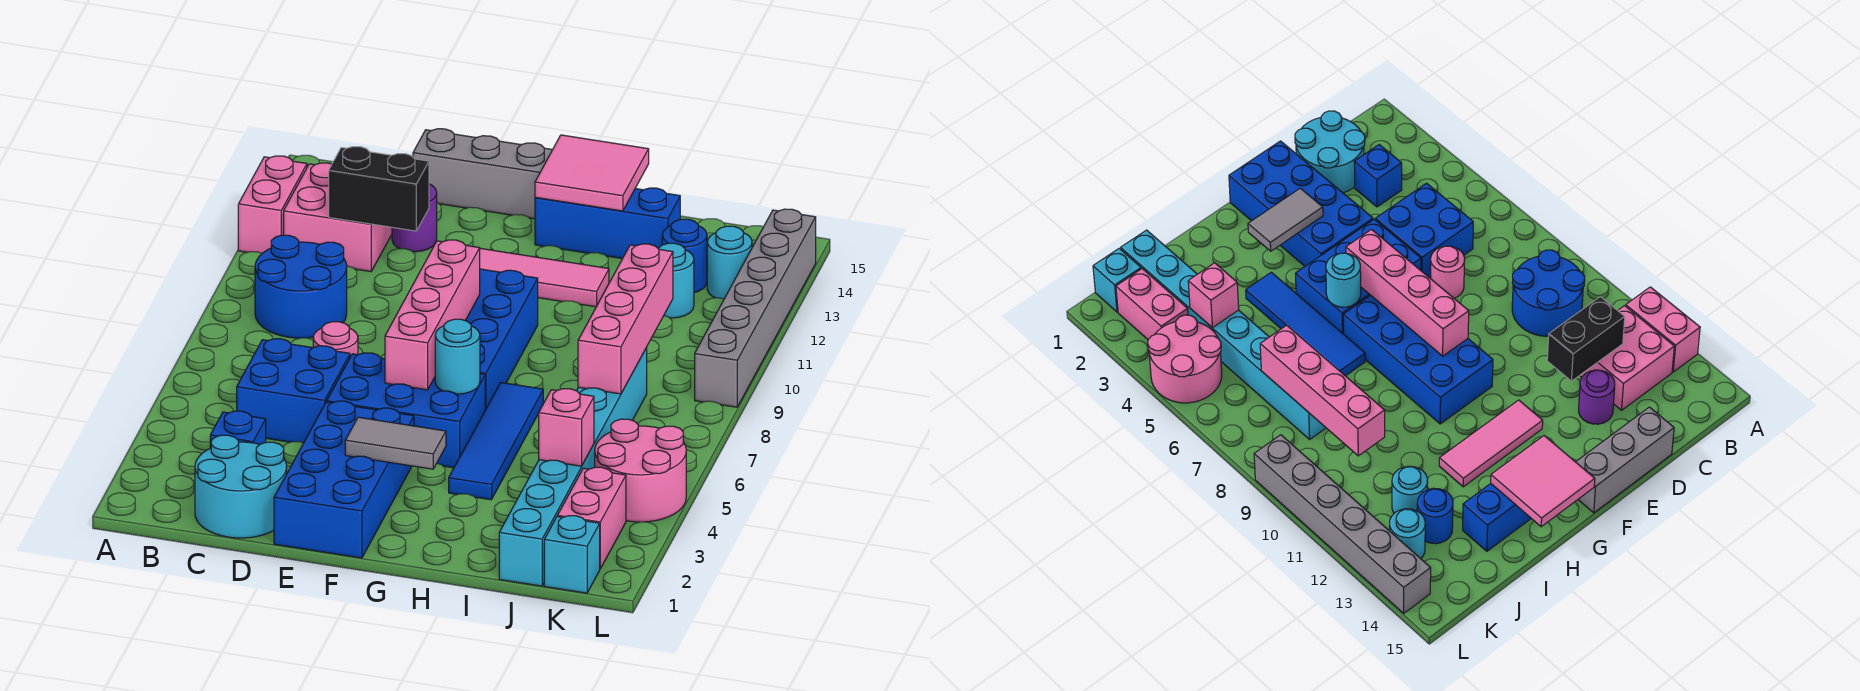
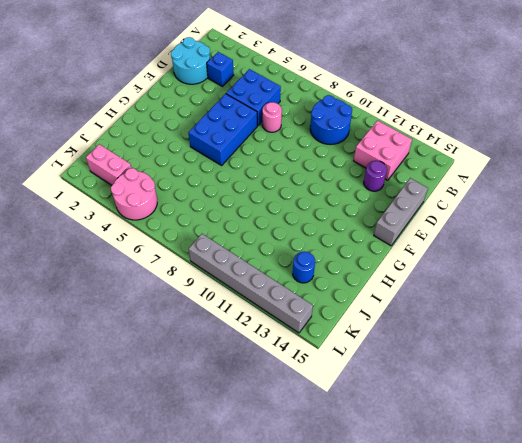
none -> pink brick A12:A13 level 1
none -> blue brick E1:F4 level 1
none -> blue brick F7:G10 level 1
none -> pink tile F12:H12 level 1

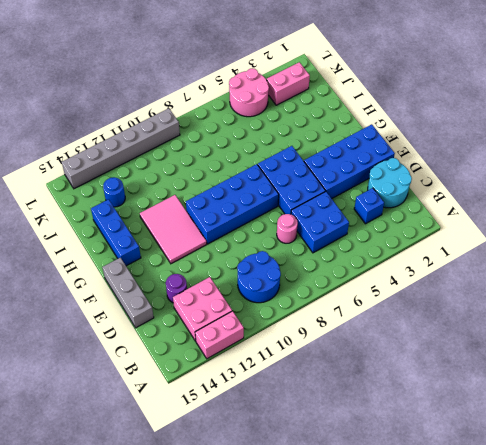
pink tile F11:H12 level 1 -> pink tile F12:H12 level 1
none -> blue tile H4:H7 level 1
none -> cyan brick J1:J8 level 1
none -> cyan round brick J12 level 1
none -> cyan brick K1 level 1

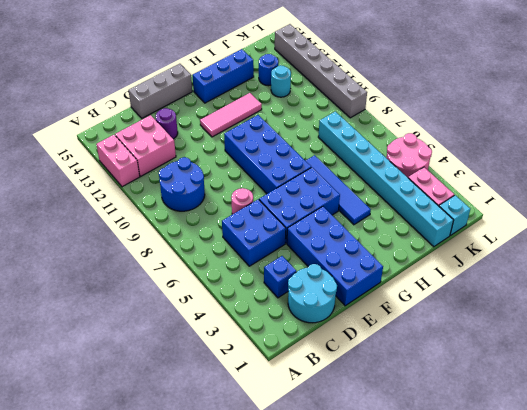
none -> cyan round brick K13 level 1
none -> black brick C12:D12 level 2
none -> grey tile F3:G3 level 2
none -> pink brick F6:F9 level 2

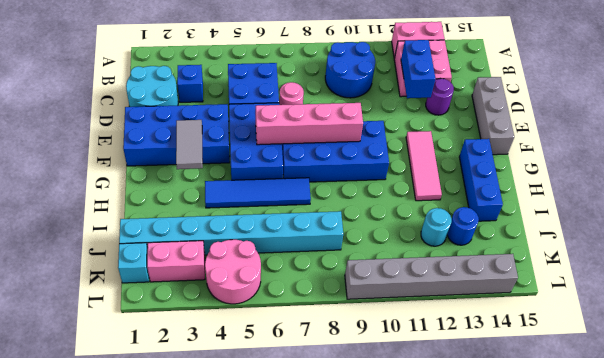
blue brick C12:D12 level 2 -> black brick C12:D12 level 2
none -> cyan round brick K13 level 1
none -> cyan round brick G6 level 2
none -> pink tile G14:H15 level 2
none -> pink brick J4 level 2

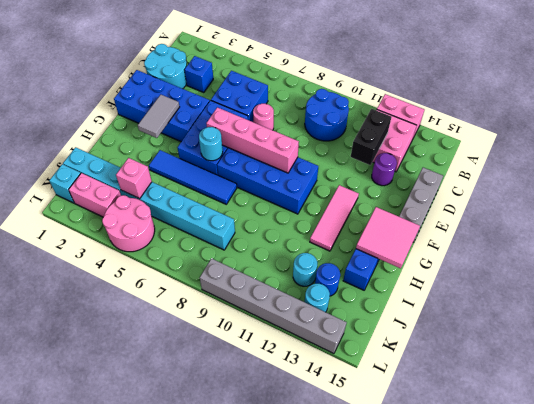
none -> pink brick J7:J10 level 2

